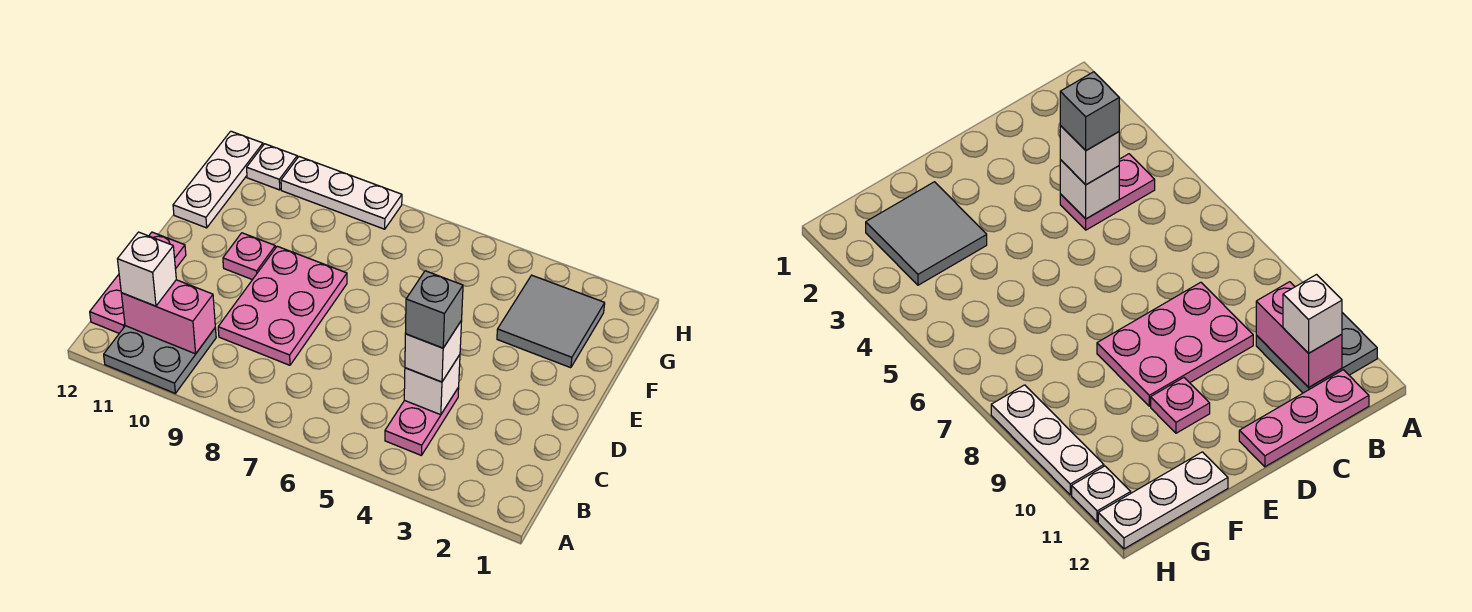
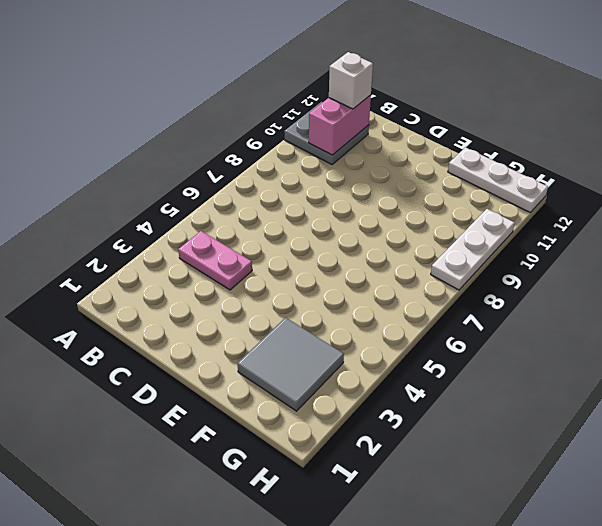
none -> pink plate B12:D12 level 1
none -> pink plate C8:E9 level 1
none -> pink plate E10 level 1

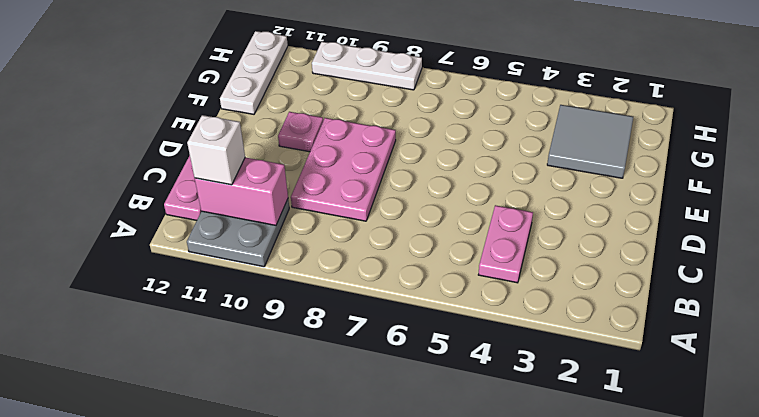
none -> white plate H11 level 1
none -> white brick C4 level 2
none -> white brick C4 level 3

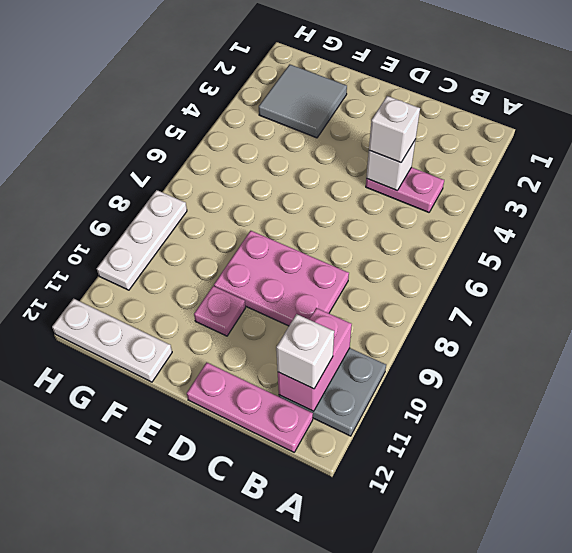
none -> white plate H11 level 1
none -> grey brick C4 level 4

